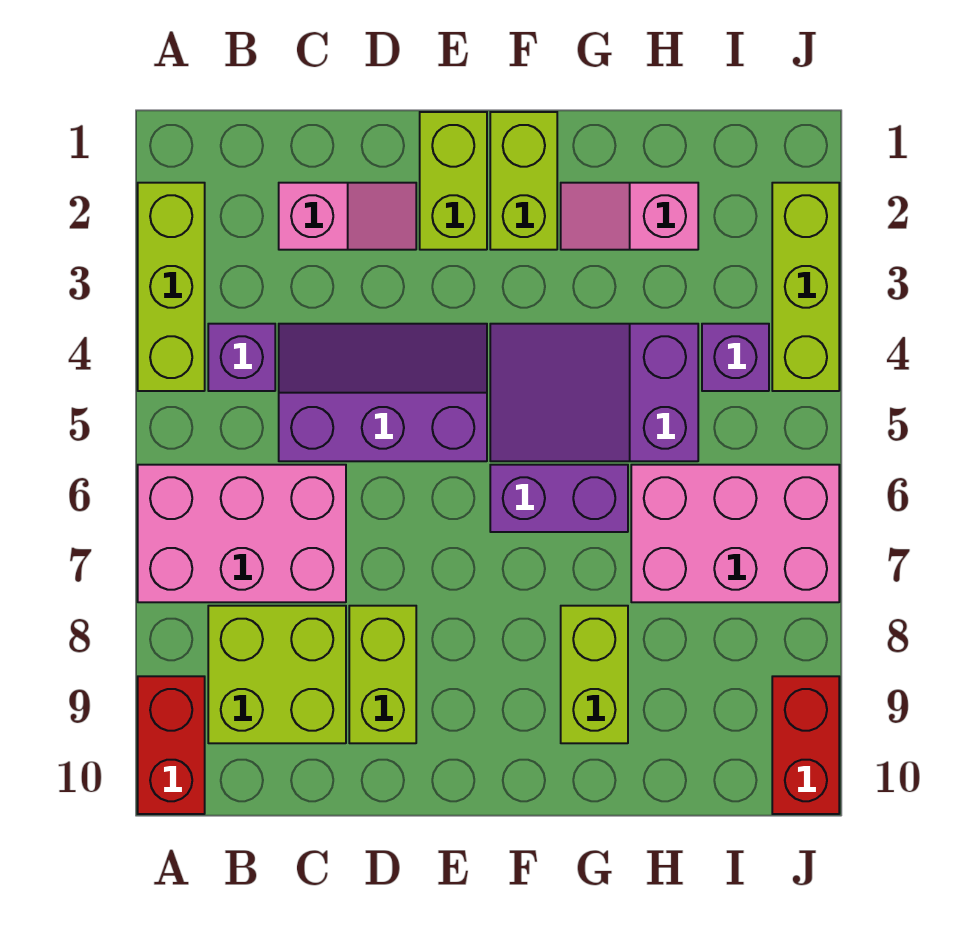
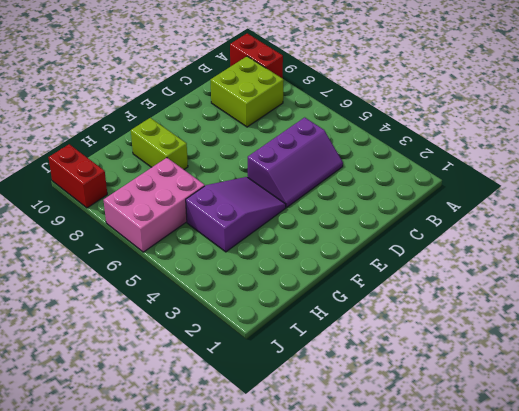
none -> lime brick A2:A4 level 1
none -> pink brick A6:C7 level 1
none -> purple brick B4 level 1

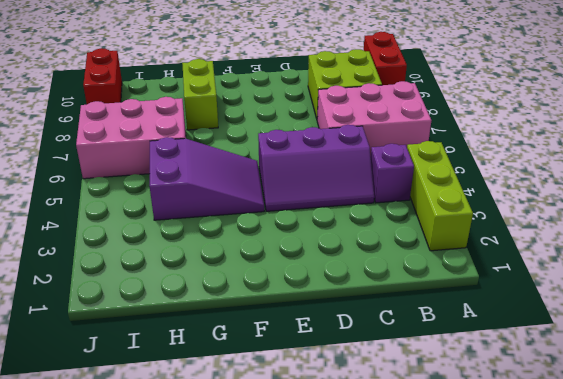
none -> pink slope C2:D2 level 1 top C
none -> lime brick D8:D9 level 1
none -> lime brick E1:E2 level 1

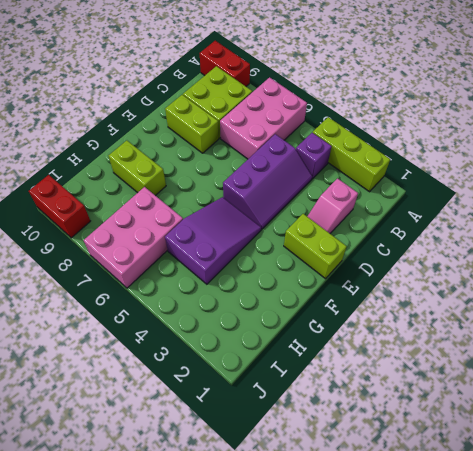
none -> lime brick F1:F2 level 1
none -> purple brick F6:G6 level 1
none -> pink slope G2:H2 level 1 top H

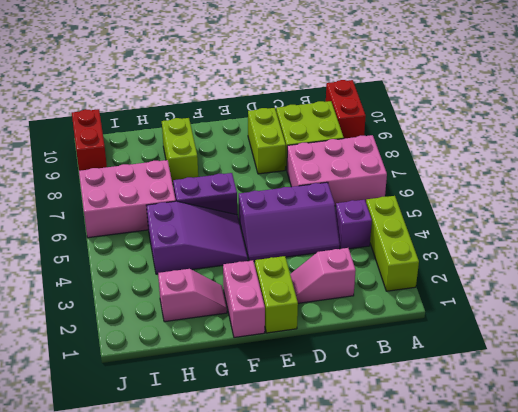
pink brick F1:F2 level 1 -> lime brick F1:F2 level 1
none -> purple brick I4 level 1
none -> lime brick J2:J4 level 1

